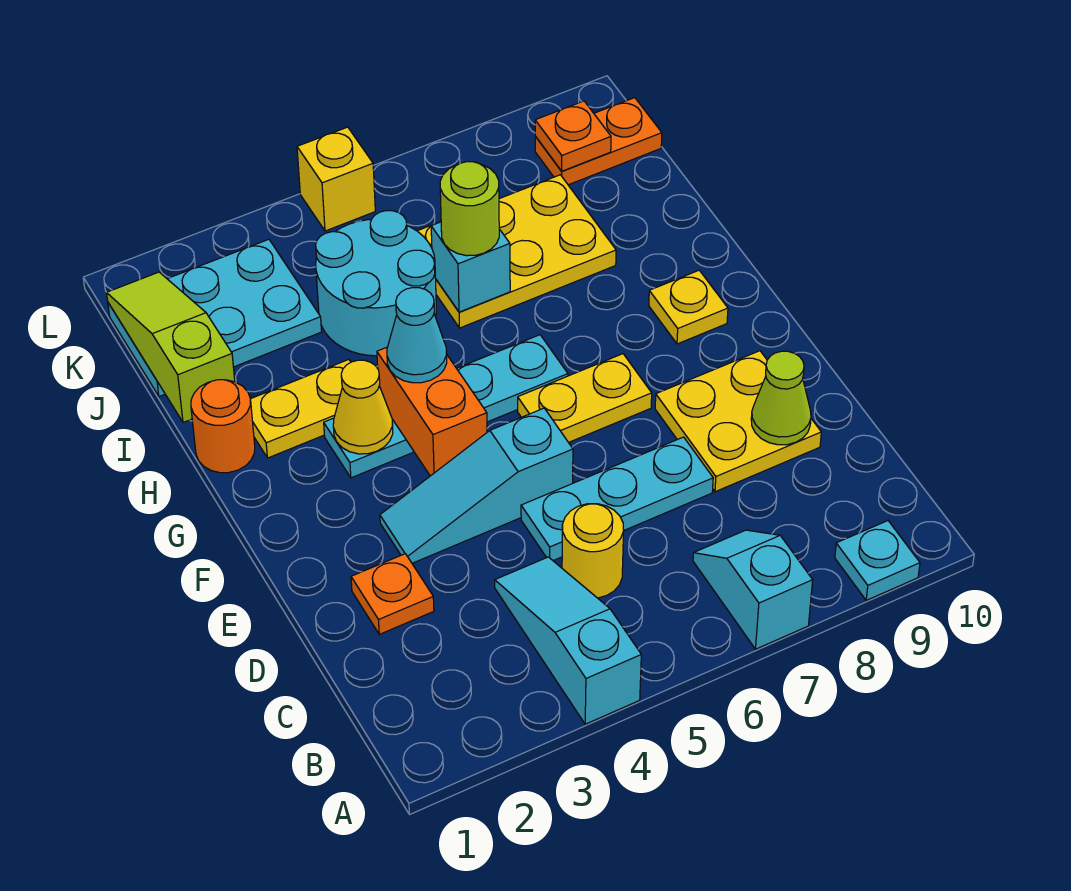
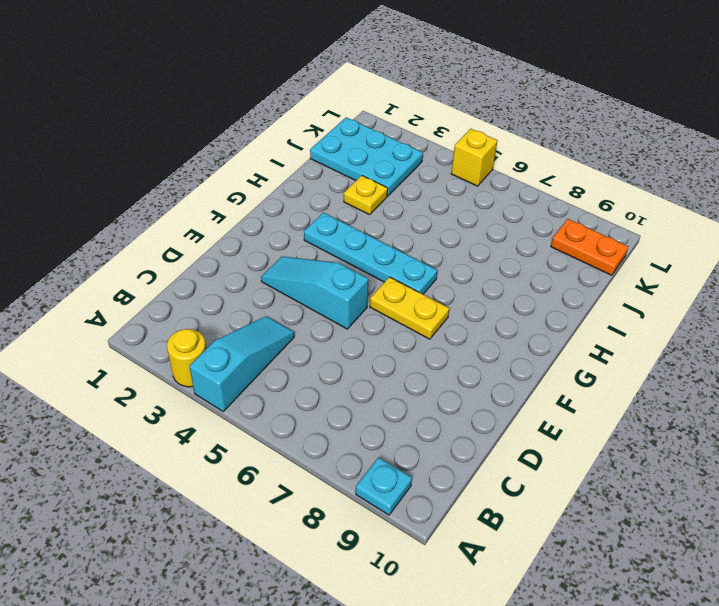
yellow round brick A3 level 1 -> yellow round brick C5 level 1
yellow plate I3 level 1 -> yellow plate G9 level 1
none -> cyan slope A7:B7 level 1 top A
none -> orange plate D2 level 1
none -> cyan plate D5:D7 level 1

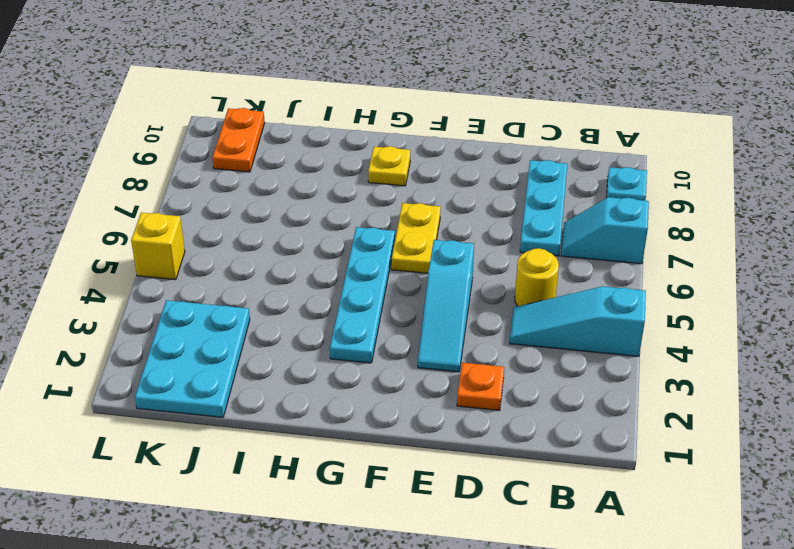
cyan plate C7:C9 level 1 -> cyan plate D5:D7 level 1
none -> yellow plate D8:E9 level 1
none -> orange round brick H1 level 1
none -> yellow plate H2:H3 level 1

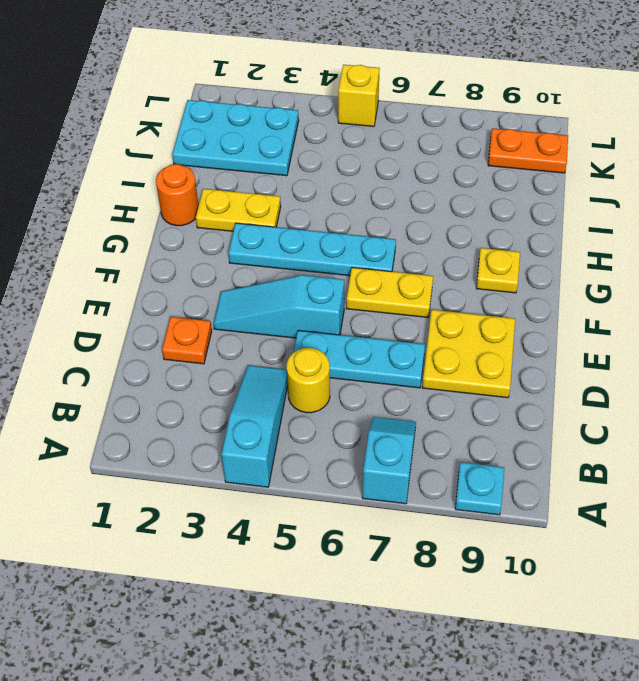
none -> cyan round brick I4:J5 level 1
none -> yellow plate I6:J8 level 1
none -> lime cone D9 level 2

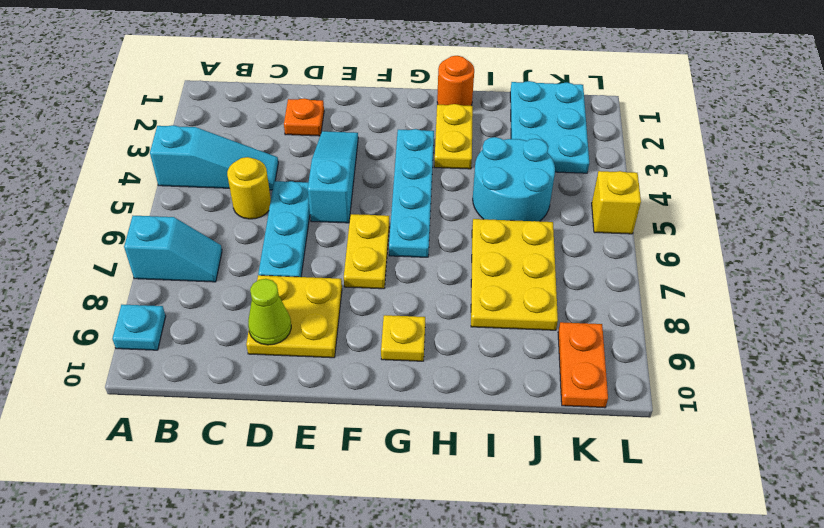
none -> orange brick F4:G4 level 2
none -> yellow cone G3 level 2
none -> lime slope I1:K1 level 2 top I

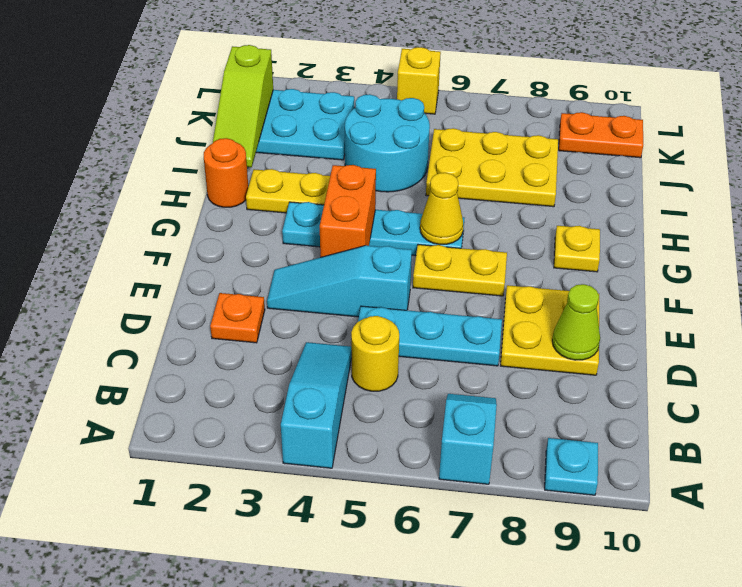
yellow cone G6 level 2 -> yellow cone G3 level 2
lime slope I1:K1 level 2 top K -> lime slope I1:K1 level 2 top I
none -> cyan brick I6 level 2
none -> orange plate K9 level 2
none -> cyan cone G4 level 3

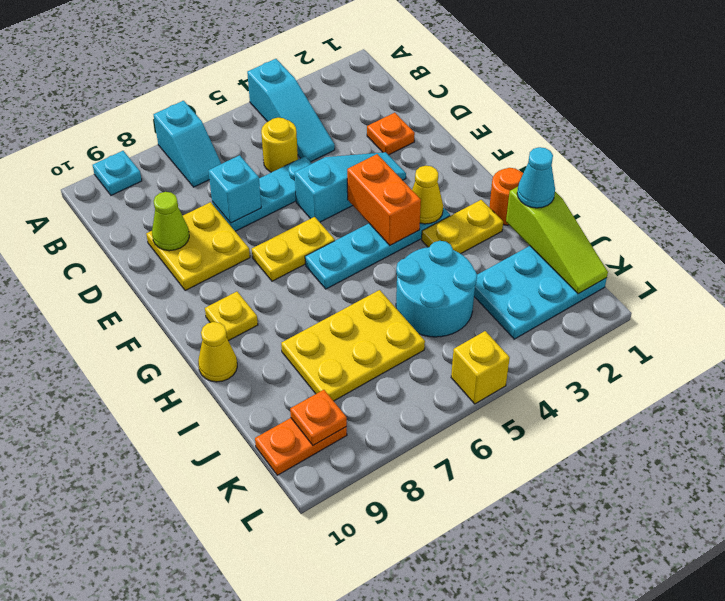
cyan brick D7 level 2 -> cyan brick I6 level 2
yellow cone H10 level 1 -> none
cyan cone I1 level 3 -> cyan cone G4 level 3
none -> lime round brick I6 level 3

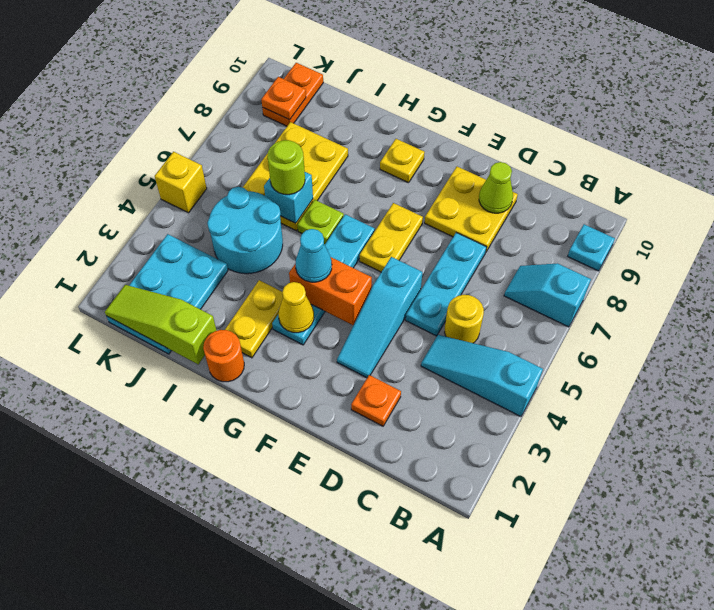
lime plate H6 level 1 -> none

